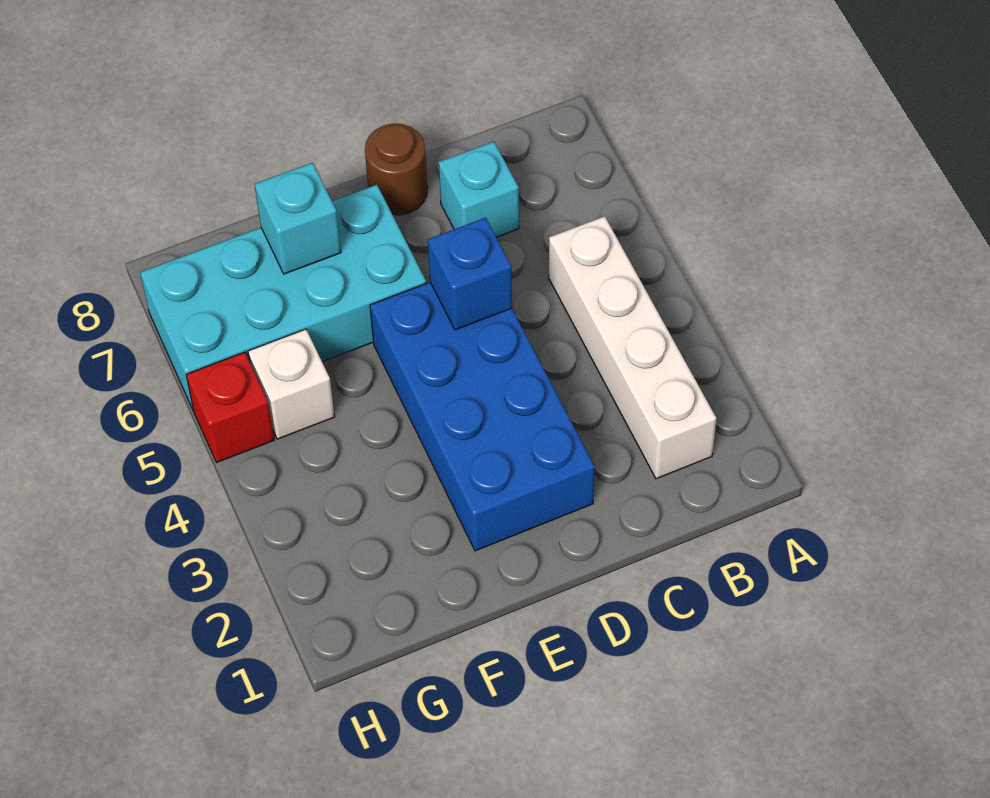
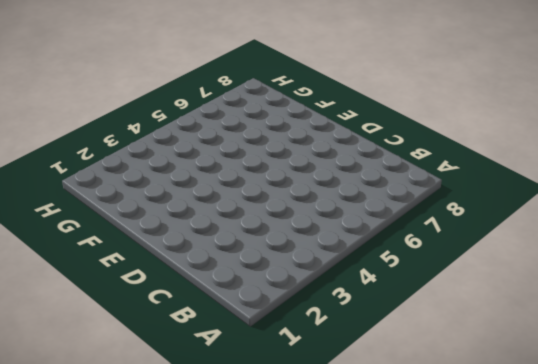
none -> white brick B2:B5 level 1
none -> cyan brick C7 level 1

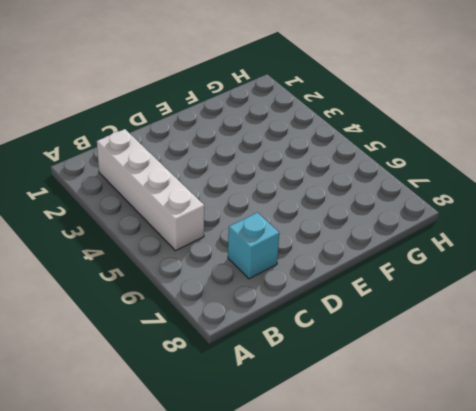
none -> blue brick D2:E5 level 1
none -> brown round brick D8 level 1

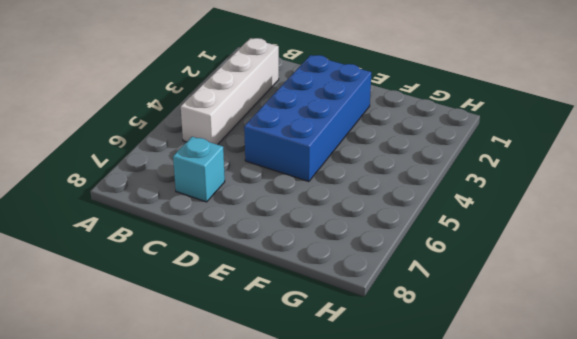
none -> brown round brick D8 level 1
none -> cyan brick E6:H7 level 1

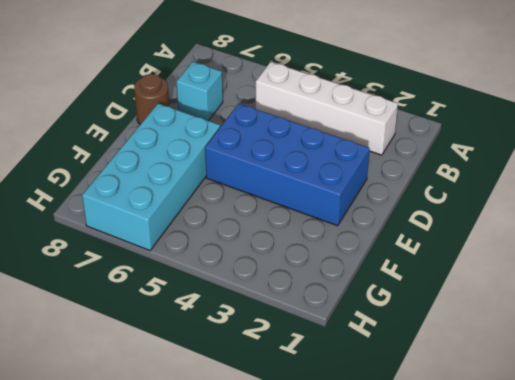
none -> white brick G5 level 1
none -> red brick H5 level 1

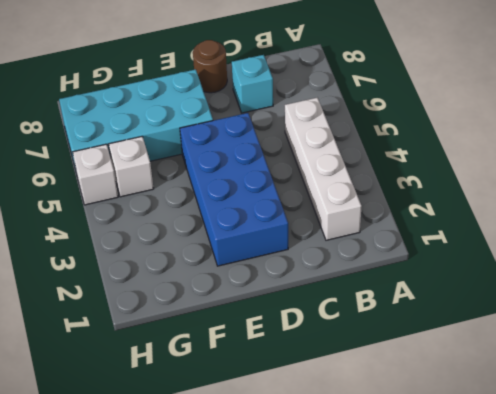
white brick H5 level 1 -> red brick H5 level 1
none -> blue brick D5 level 2
none -> cyan brick F7 level 2

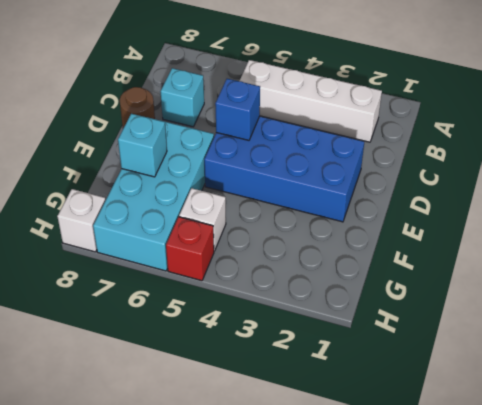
white brick H8 level 1 -> none

